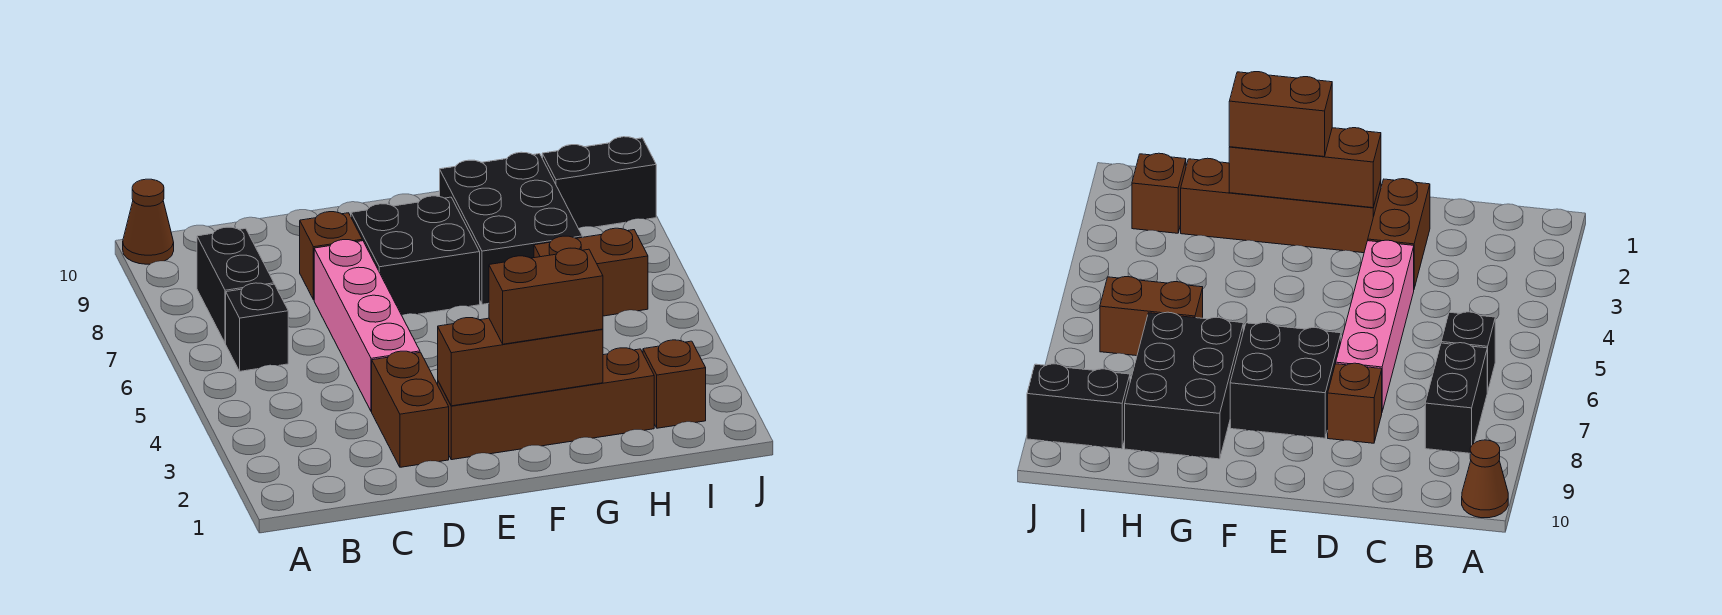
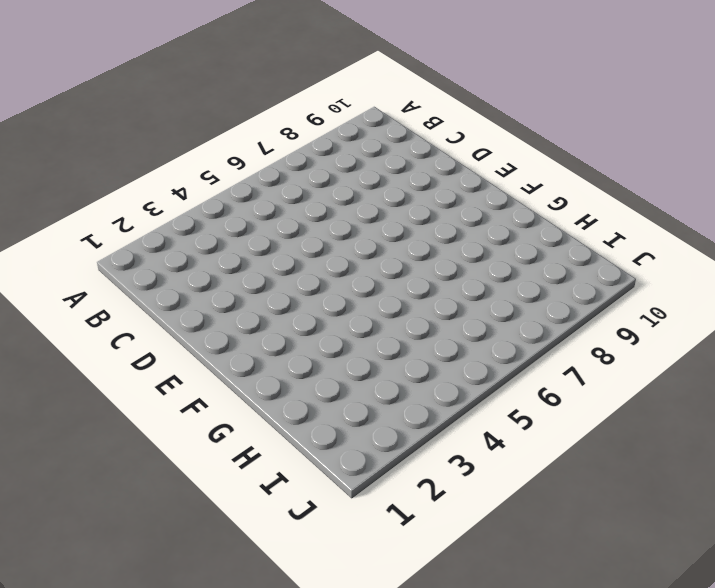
none -> brown cone A10 level 1
none -> black brick B6 level 1
none -> black brick B7:B8 level 1

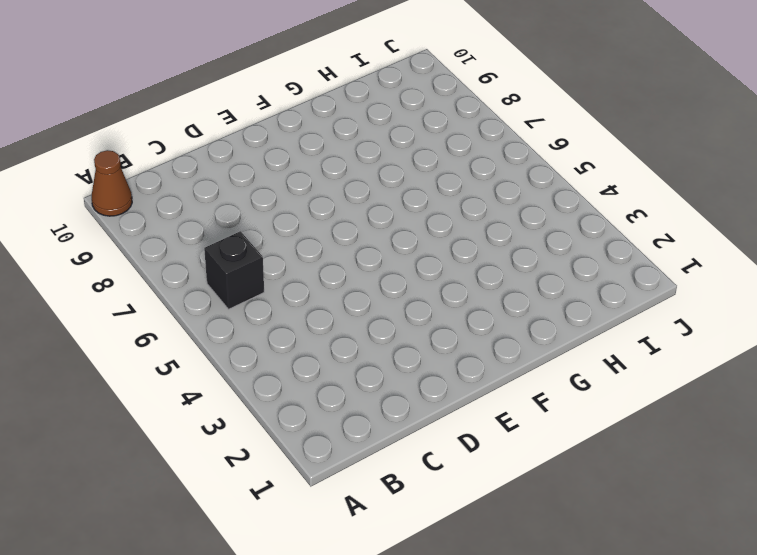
none -> black brick B7:B8 level 1
none -> brown brick D2:D3 level 1
none -> pink brick D4:D7 level 1

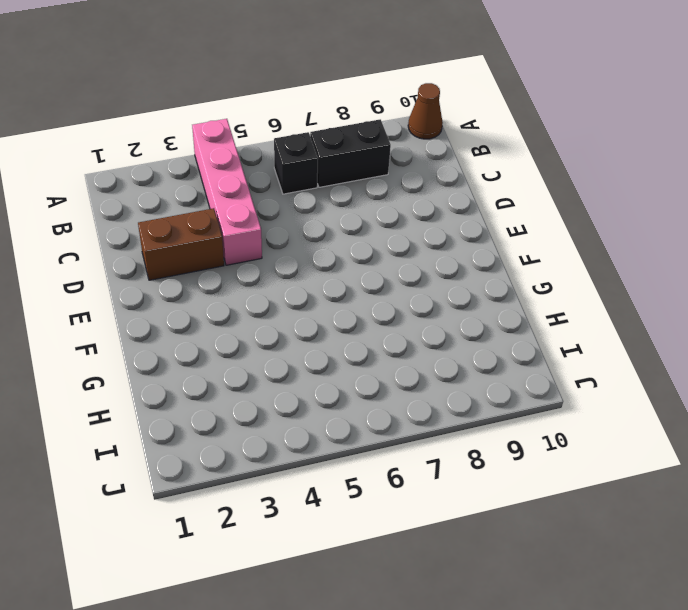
pink brick A4:D4 level 1 -> pink brick D4:D7 level 1
none -> brown brick D8 level 1
none -> brown brick E2:H2 level 1
none -> black brick E7:F8 level 1

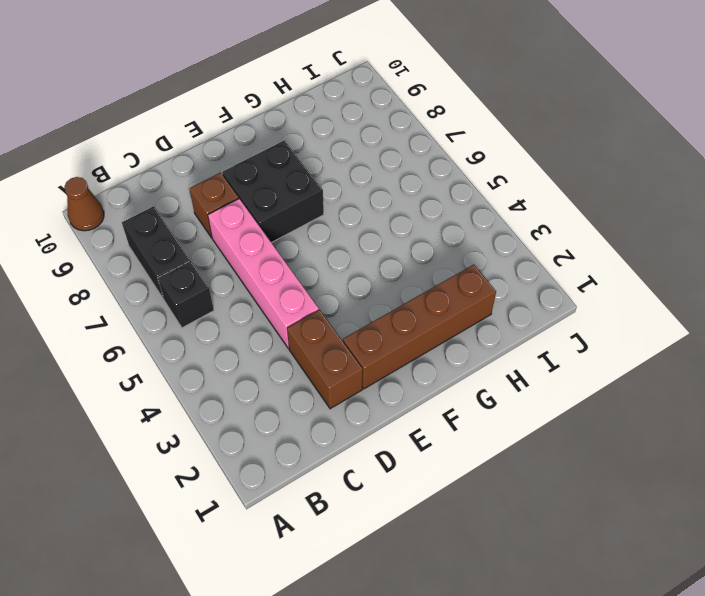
none -> black brick G7:H9 level 1
none -> brown brick H6:I6 level 1
none -> brown brick I2 level 1

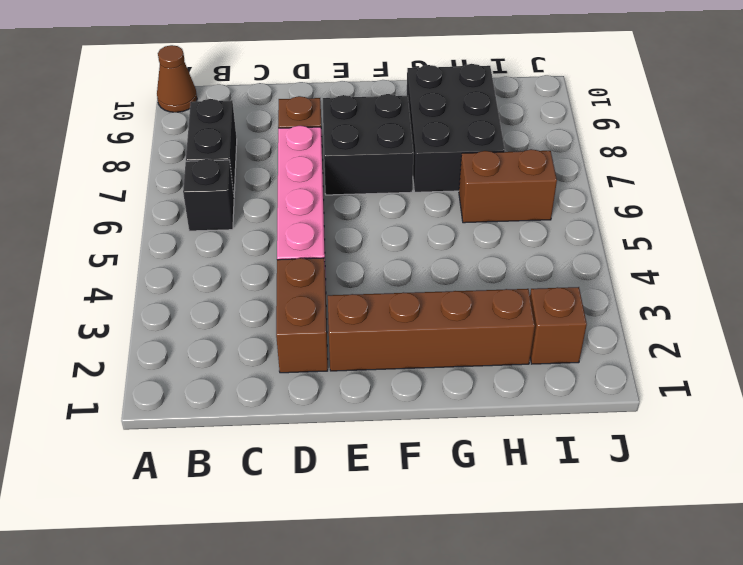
none -> black brick I9:J9 level 1
none -> brown brick E2:G2 level 2
none -> brown brick F2:G2 level 3

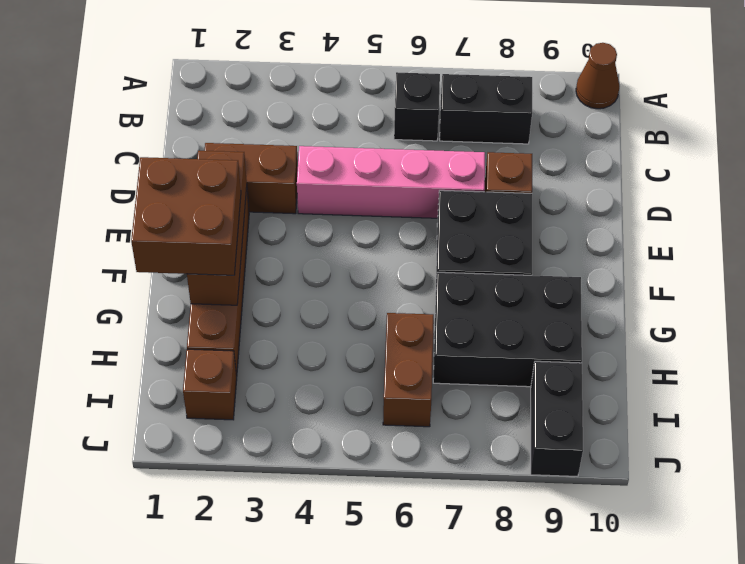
brown brick F1:G2 level 3 -> brown brick F2:G2 level 3

